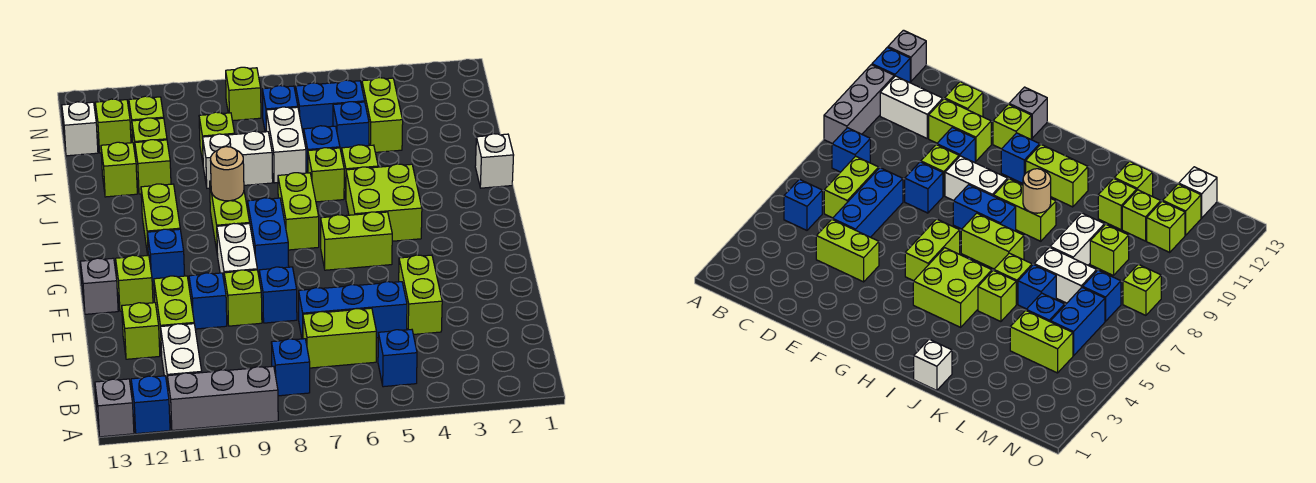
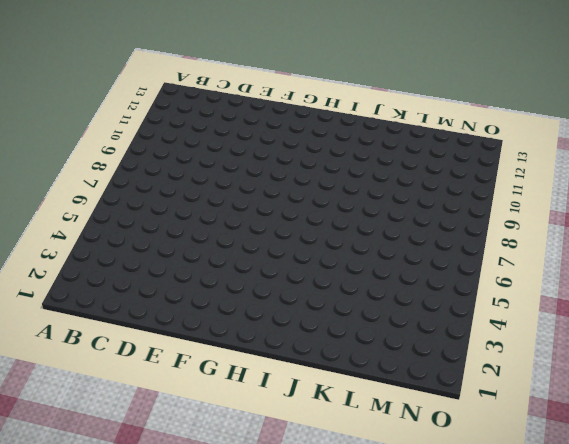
none -> grey brick A9:A11 level 1
none -> blue brick A12 level 1
none -> grey brick A13 level 1
none -> blue brick B5 level 1

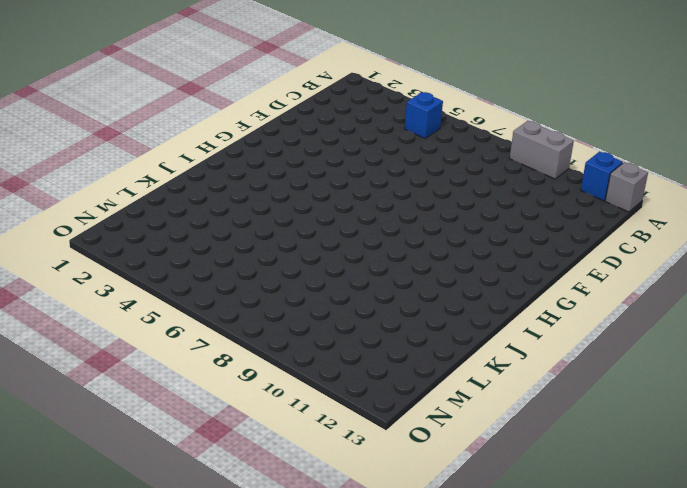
grey brick A9:A10 level 1 -> grey brick A9:A11 level 1
none -> blue brick B8 level 1
none -> white brick B11:C11 level 1
none -> lime brick C6:C7 level 1
none -> lime brick D4:E4 level 1

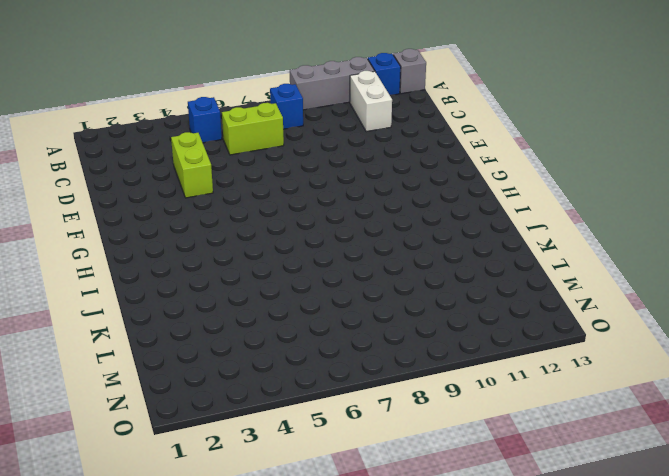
none -> blue brick D5:D7 level 1
none -> lime brick D11:E11 level 1
none -> lime brick D12 level 1
none -> blue brick E8 level 1

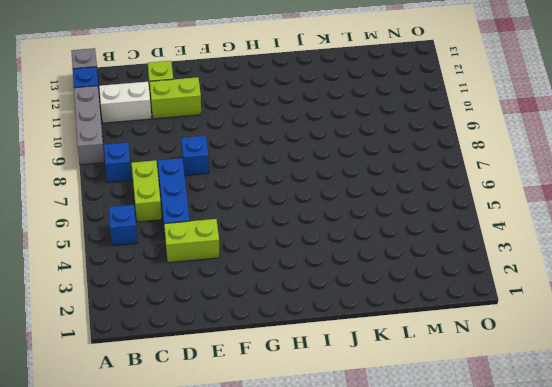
none -> lime brick E9 level 1
none -> blue brick E10 level 1
none -> white brick F9:G9 level 1
none -> lime brick F12 level 1

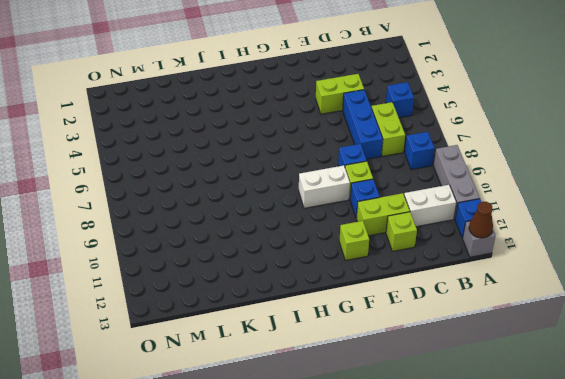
brown cone A13 level 2 -> none
none -> grey brick F13 level 1
none -> lime brick G5:G6 level 1
none -> blue brick G8:H8 level 1
none -> blue brick G11 level 1

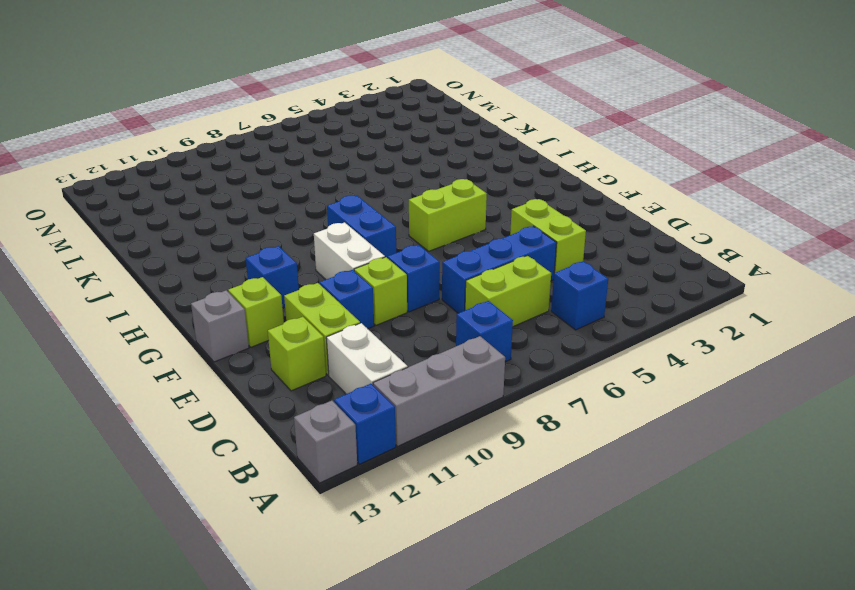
none -> lime brick H4:I5 level 1
none -> lime brick H7:I7 level 1
none -> lime brick H9:I9 level 1
none -> lime brick H11:I11 level 1

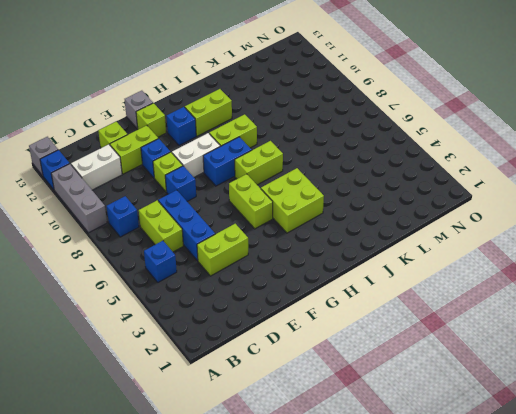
none -> white brick J1 level 1
none -> lime brick J5 level 1
none -> lime brick J6 level 1
none -> blue brick K6 level 1

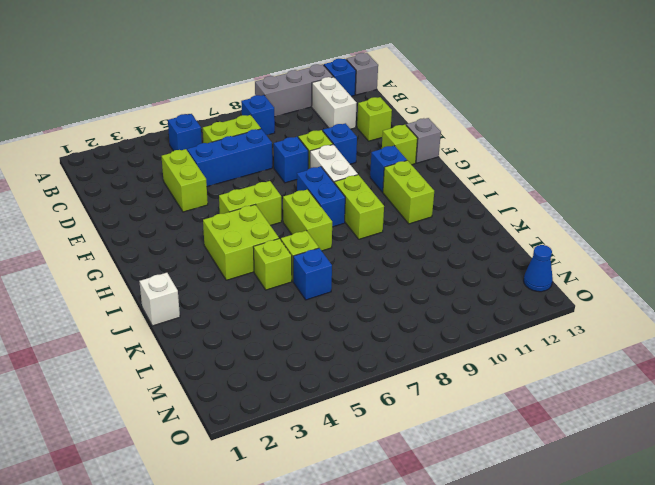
blue cone N13 level 1 -> none
none -> lime brick D11:E11 level 1
none -> white brick K7:L7 level 1
none -> white brick K8:K9 level 1
none -> lime brick K11 level 1

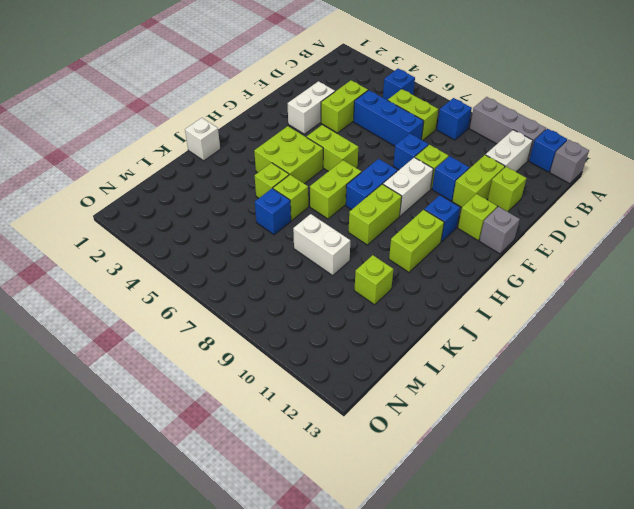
white brick E3:F3 level 1 -> white brick K7:L7 level 1
none -> lime brick K12 level 1
none -> lime brick L4:M4 level 1
none -> blue brick L5 level 1
none -> lime brick L9 level 1

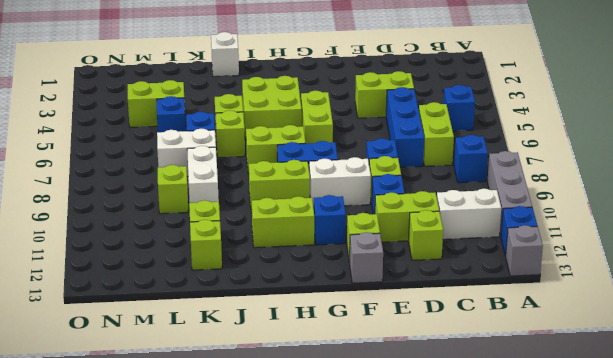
none -> lime brick L11 level 1
none -> blue brick M5:M6 level 1
none -> blue brick M7 level 1
none -> lime brick M11 level 1

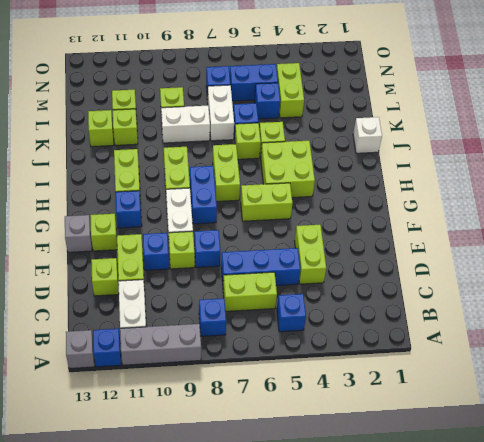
none -> lime brick M11 level 1
none -> lime brick M12 level 1
none -> white brick M13 level 1
none -> lime brick N8 level 1

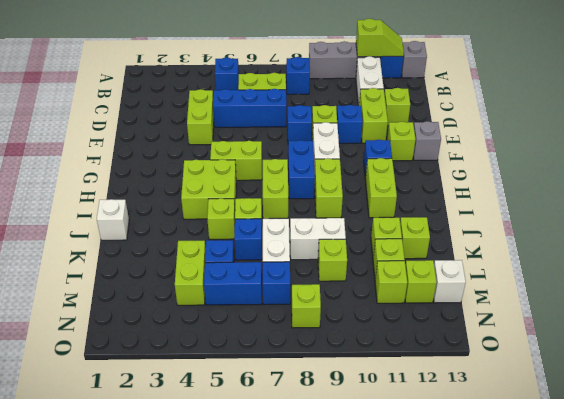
lime slope A11:A12 level 2 top 11 -> none
none -> tan round brick I9 level 2

